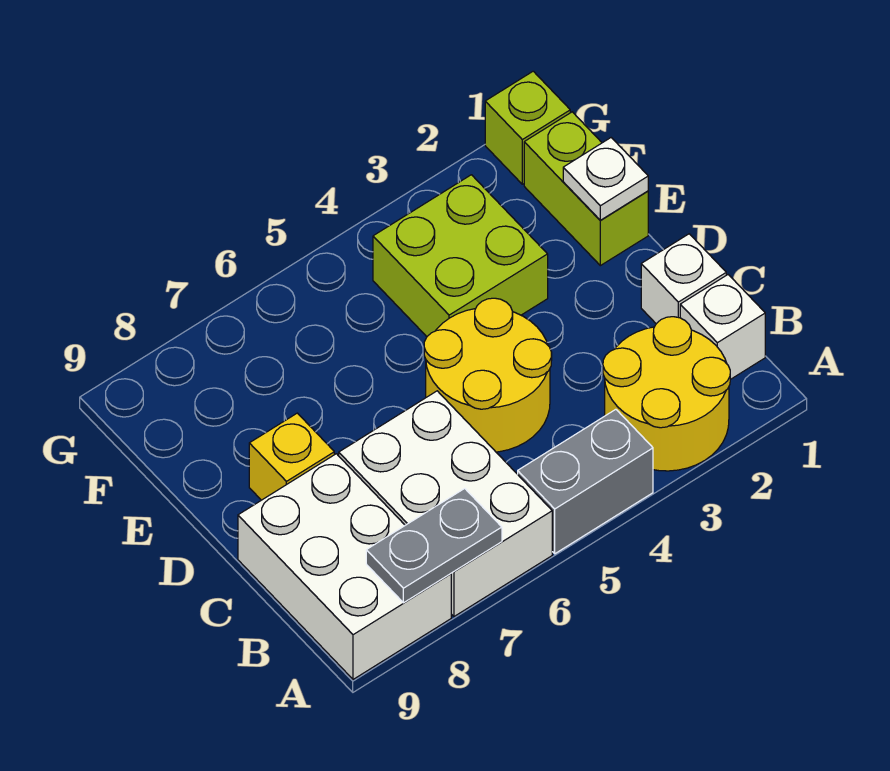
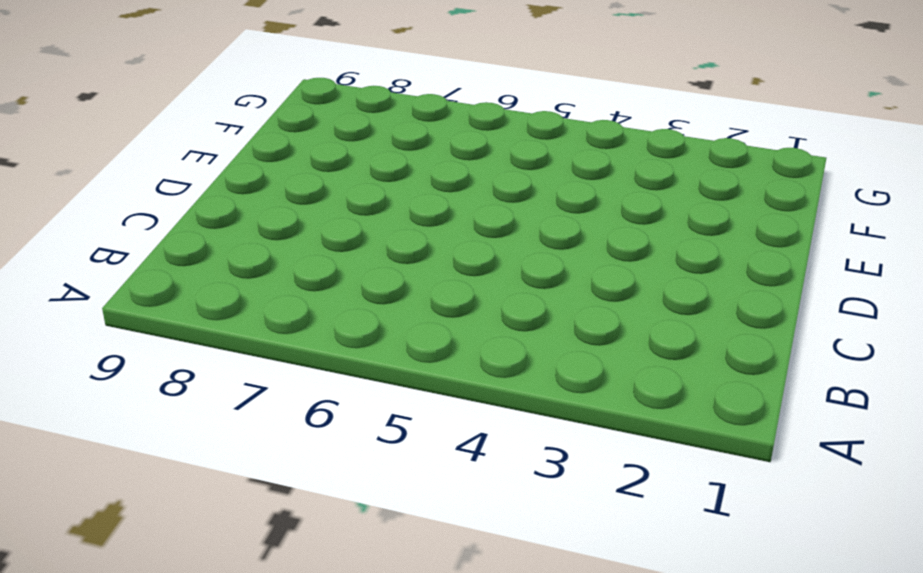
none -> yellow round brick A2:B3 level 1
none -> grey brick A4:A5 level 1
none -> white brick A6:C7 level 1

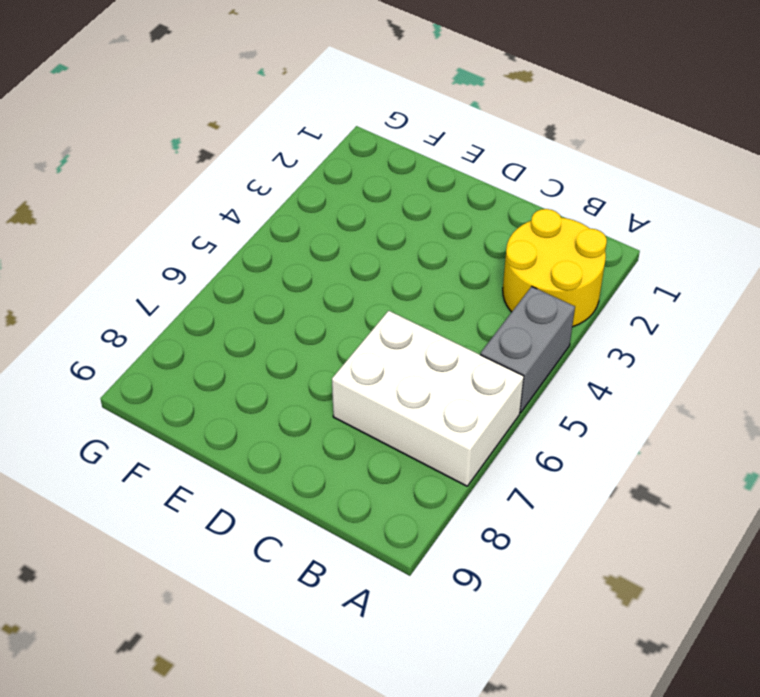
none -> white brick A8:C9 level 1
none -> white brick B1 level 1
none -> white brick C1 level 1

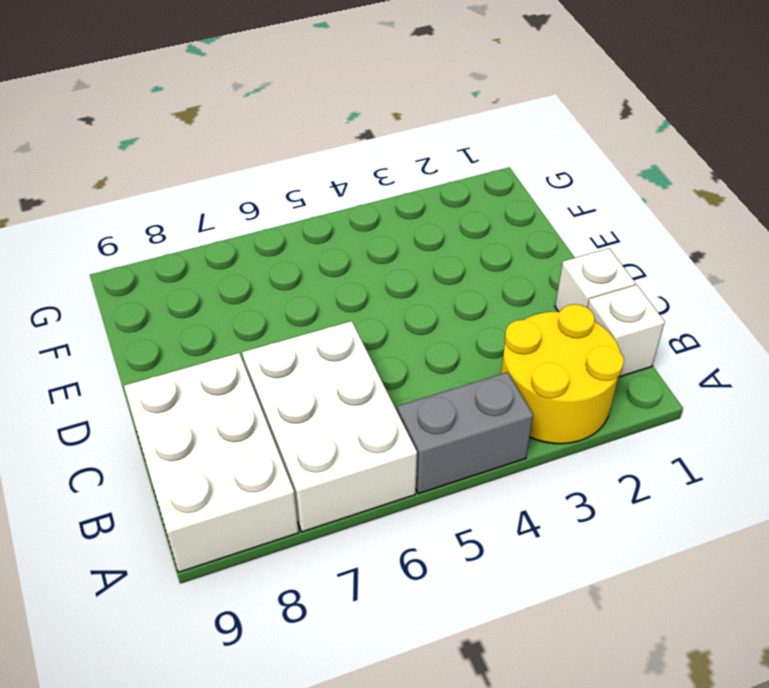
none -> yellow round brick C4:D5 level 1
none -> yellow brick D8 level 1
none -> lime brick E1:F1 level 1

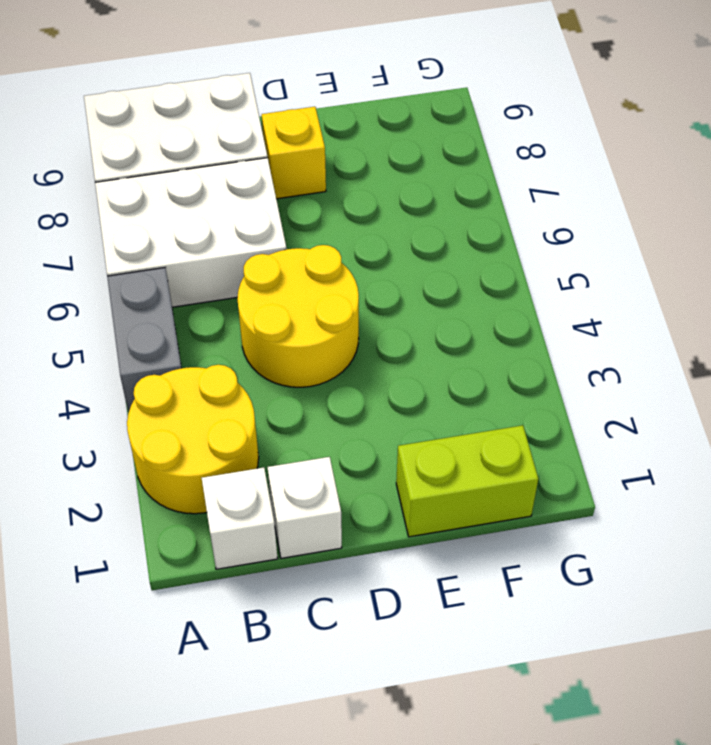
none -> lime brick E3:F4 level 1
none -> lime brick G1 level 1
none -> grey plate A7:A8 level 2

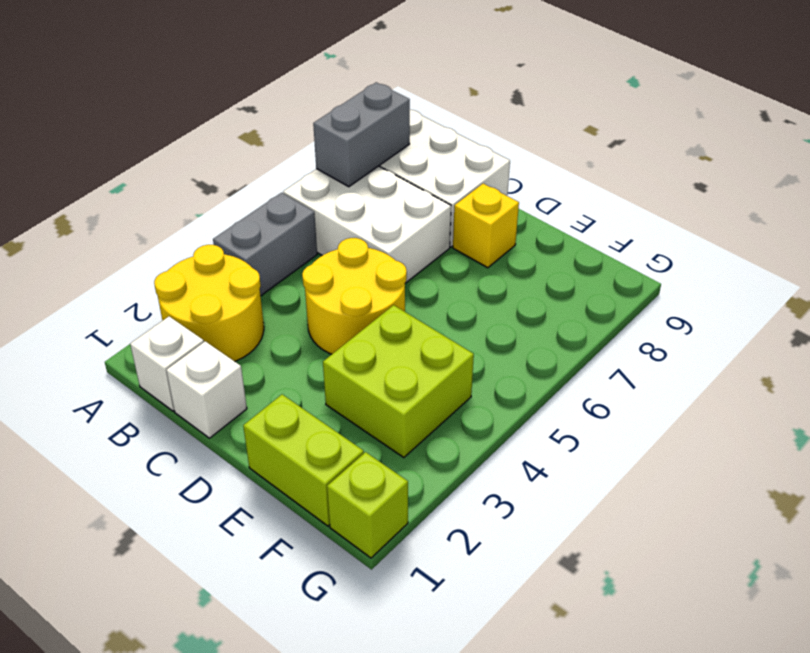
grey brick A7:A8 level 2 -> grey plate A7:A8 level 2
none -> white plate E1 level 2

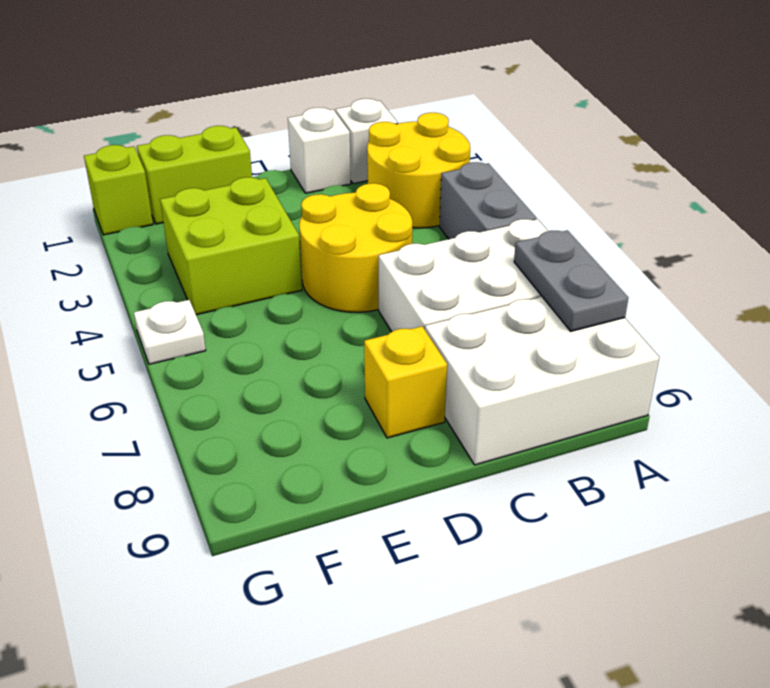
white plate G5 level 1 -> white plate E1 level 2

